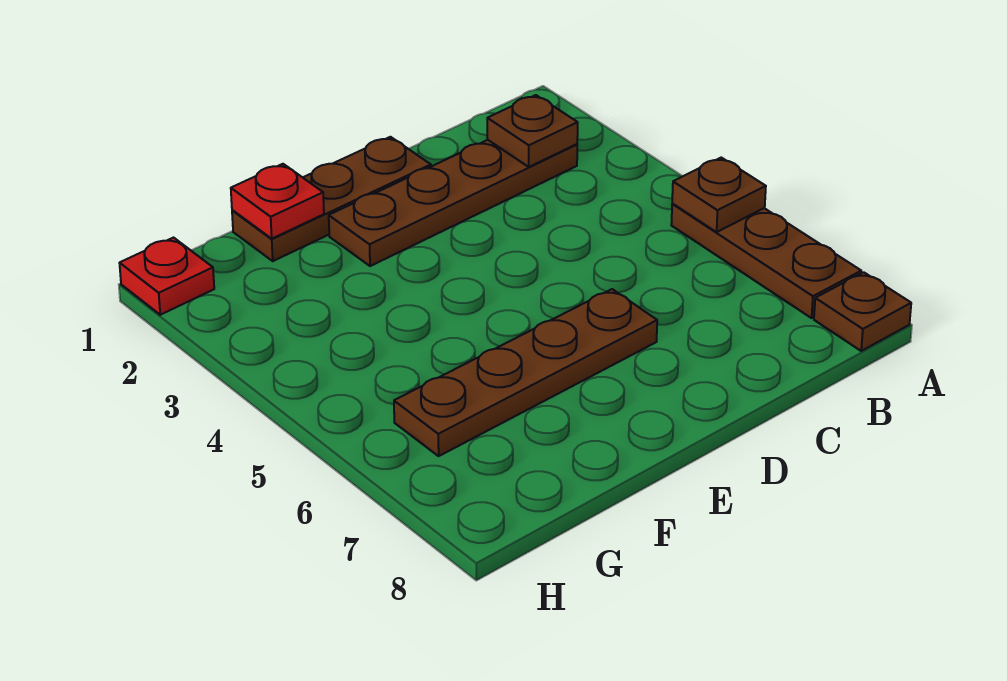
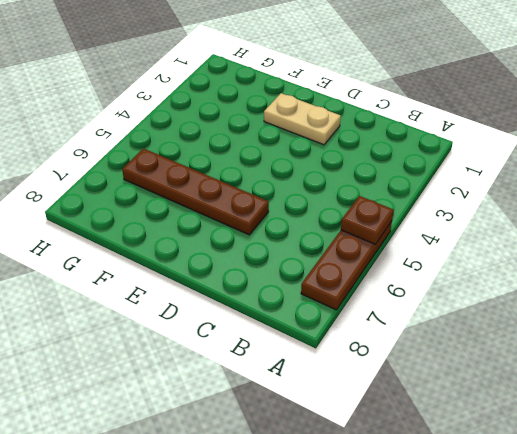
tan plate D2:E2 level 1 -> brown plate B2:E2 level 1
none -> brown plate A8 level 1
none -> brown plate D1:F1 level 1

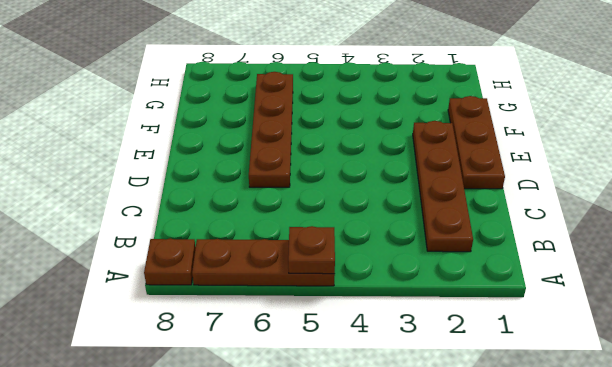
none -> red plate H1 level 1
none -> brown plate B2 level 2

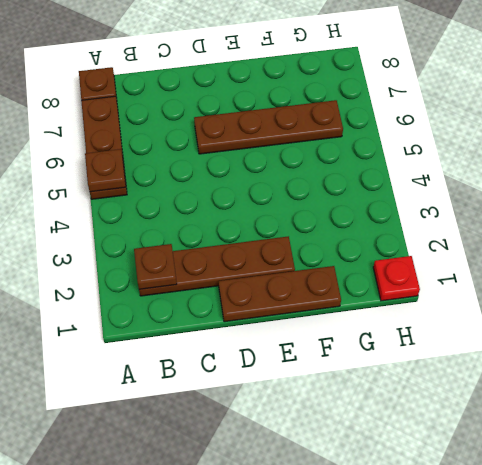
none -> red plate F1 level 2

